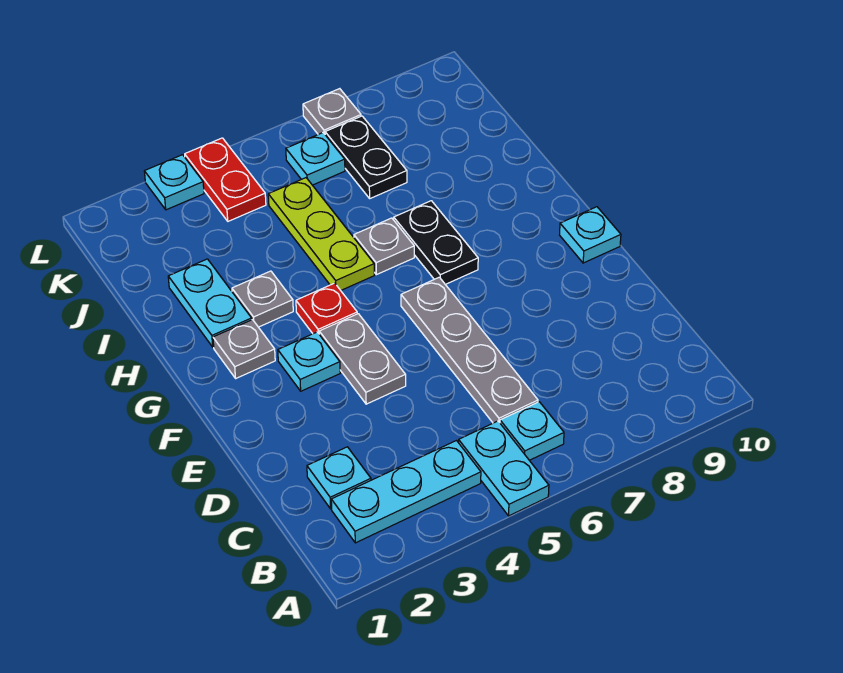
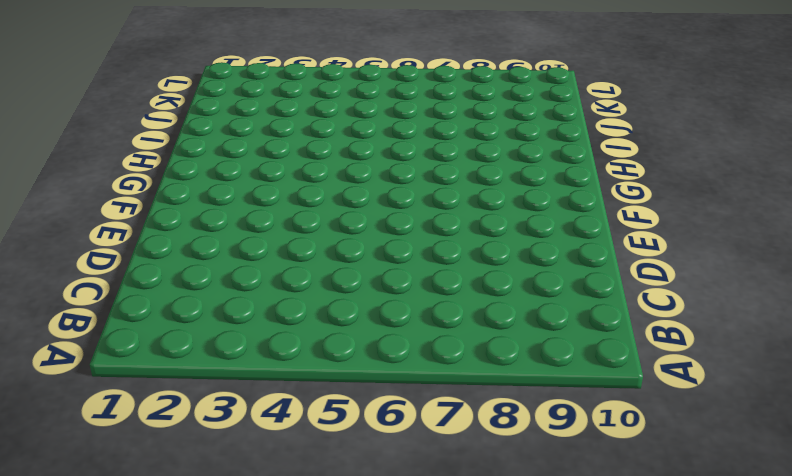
none -> cyan plate A5:B5 level 1
none -> cyan plate B2:B4 level 1
none -> cyan plate B6 level 1

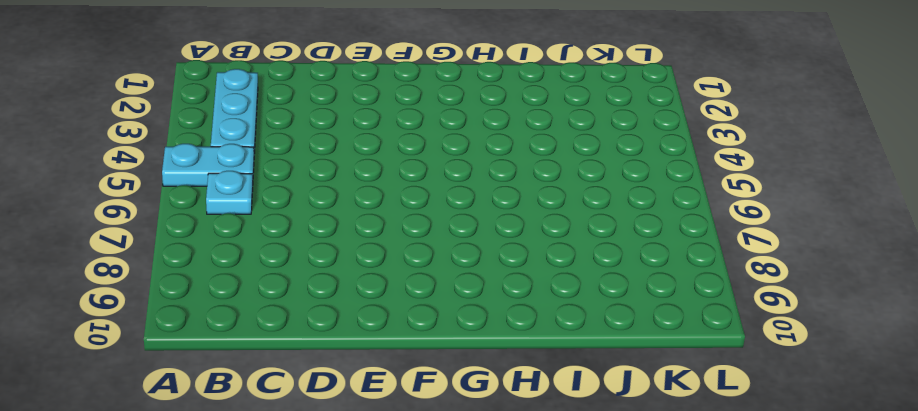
none -> cyan plate C2 level 1
none -> grey plate C6:F6 level 1
none -> grey plate E4:F4 level 1

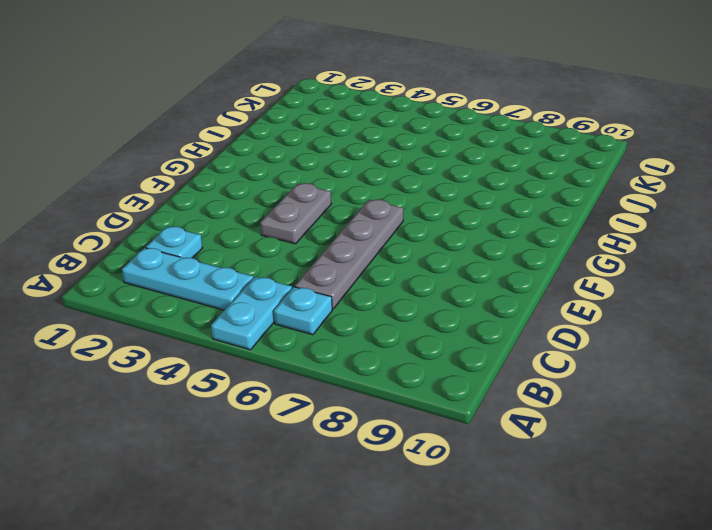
none -> cyan plate F3 level 1
none -> cyan plate F10 level 1
none -> grey plate G2 level 1

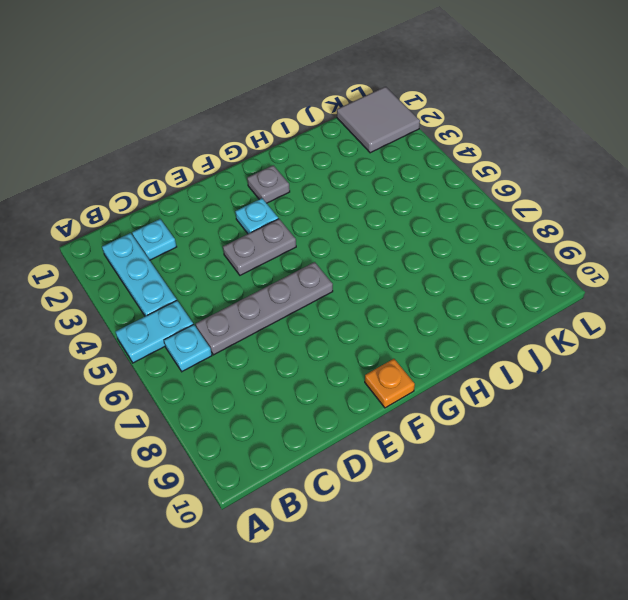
orange plate F10 level 1 -> cyan plate F10 level 1
grey tile K1:L2 level 1 -> none
none -> red plate G4 level 1
none -> black plate G7:H7 level 1
none -> cyan plate H2:I2 level 1

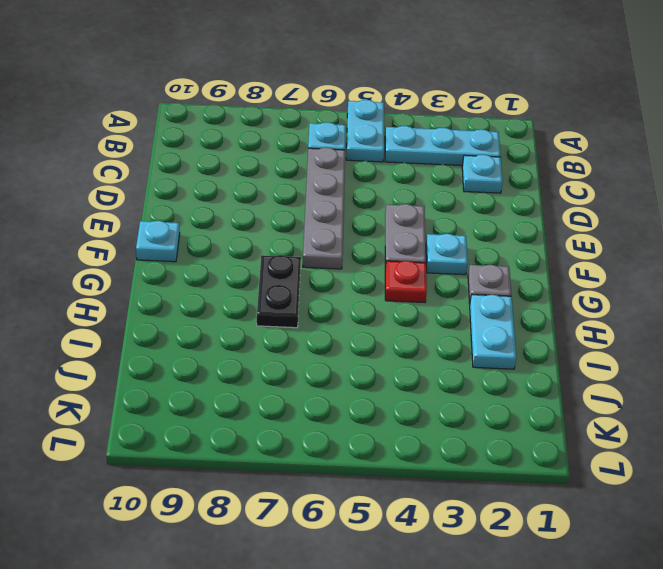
none -> grey plate H3 level 1
none -> lime plate H5:J5 level 1
none -> grey plate H6 level 1

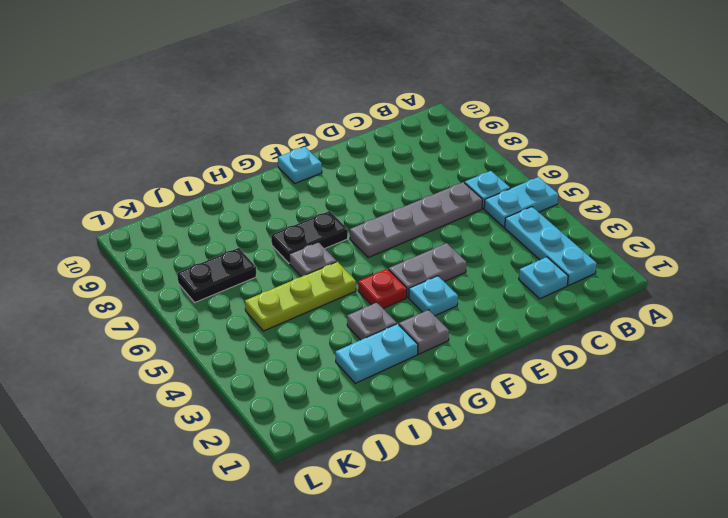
none -> red plate K4:L4 level 1
none -> cyan plate K6 level 1
none -> cyan plate L3 level 1

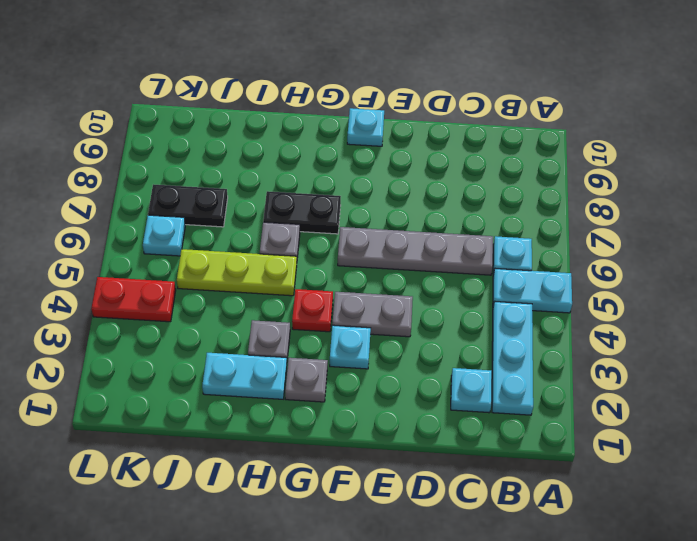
none -> cyan plate L3 level 1
none -> grey plate L7 level 1

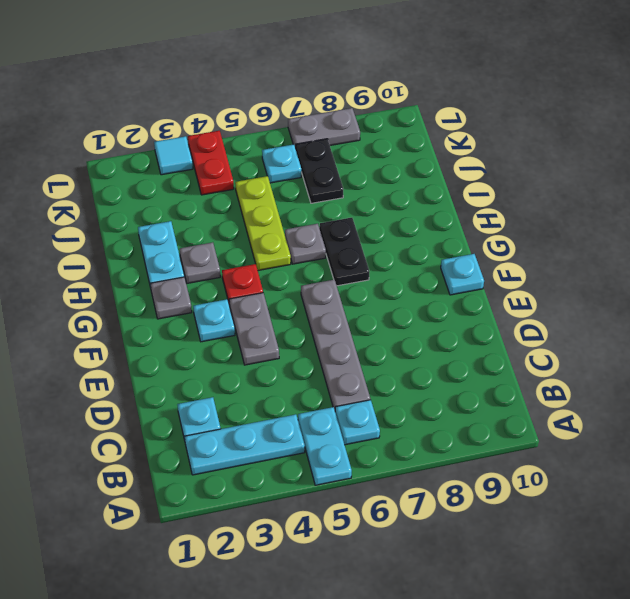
cyan tile L3 level 1 -> cyan plate L3 level 1
grey plate L7:L8 level 1 -> grey plate L7 level 1

